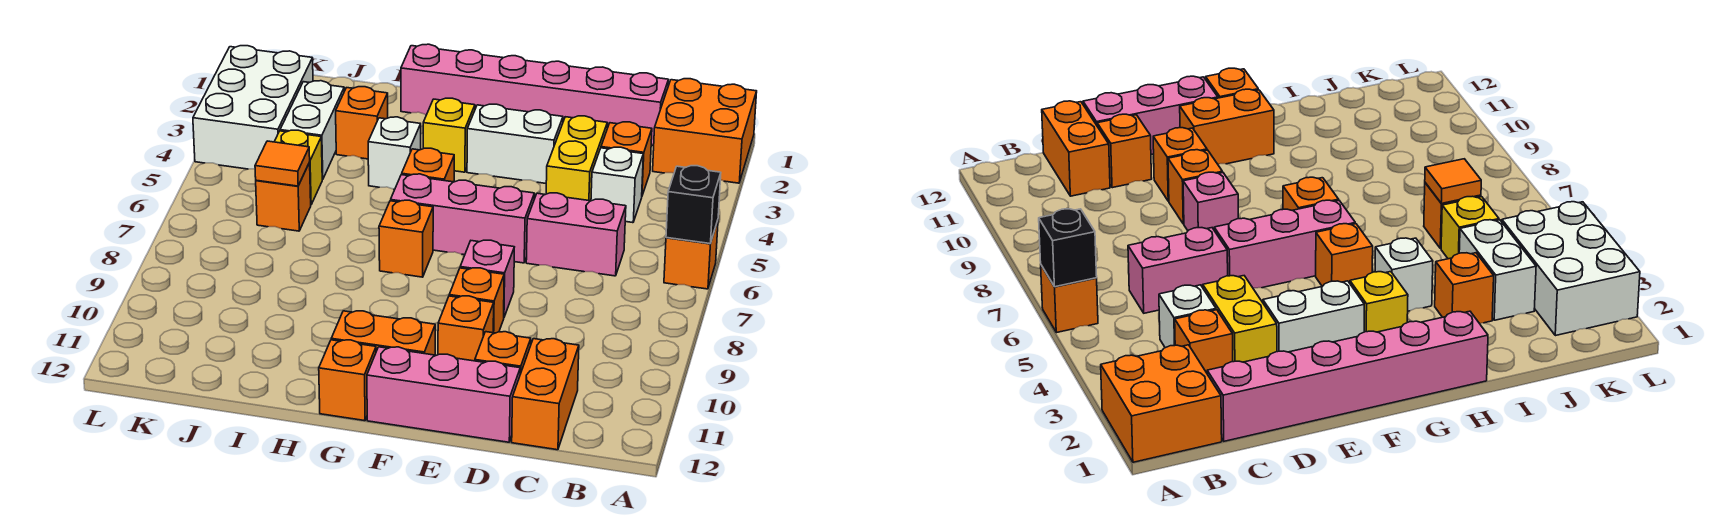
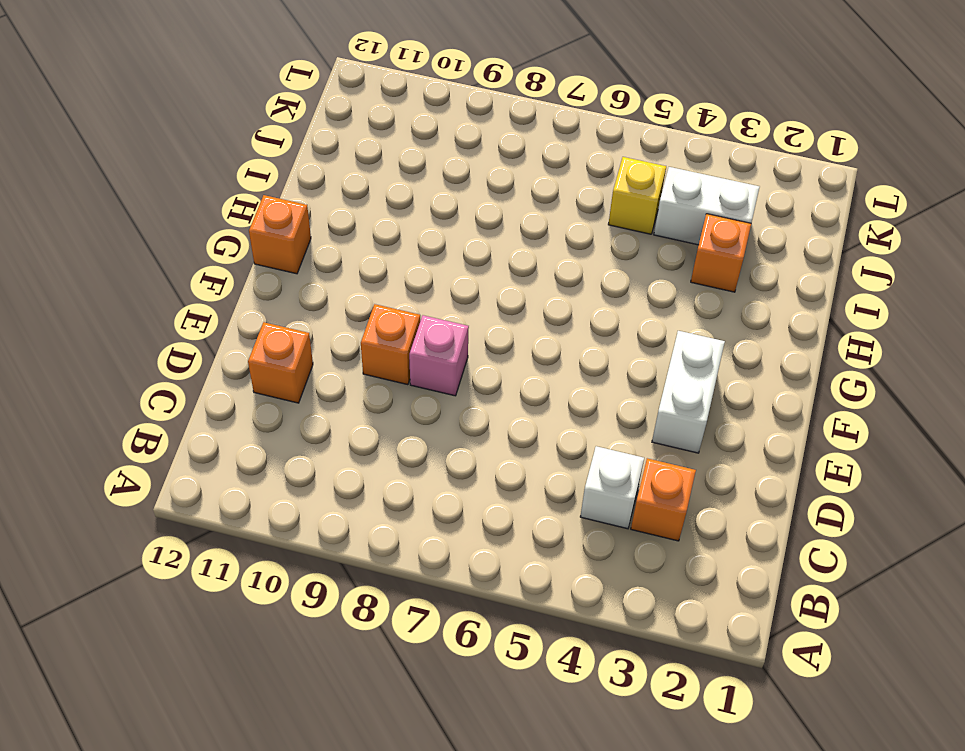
none -> orange brick A1:B2 level 1
none -> orange brick A6 level 1
none -> pink brick C1:H1 level 1

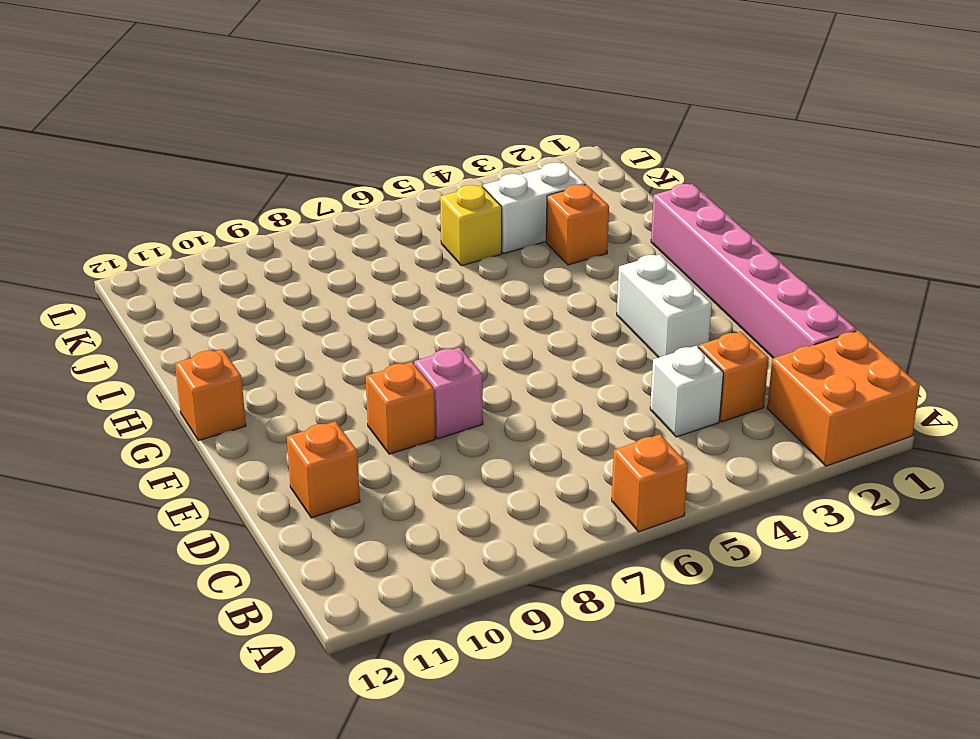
none -> pink brick C6:D6 level 1
none -> orange brick C11:C12 level 1
none -> yellow brick D3:D4 level 1

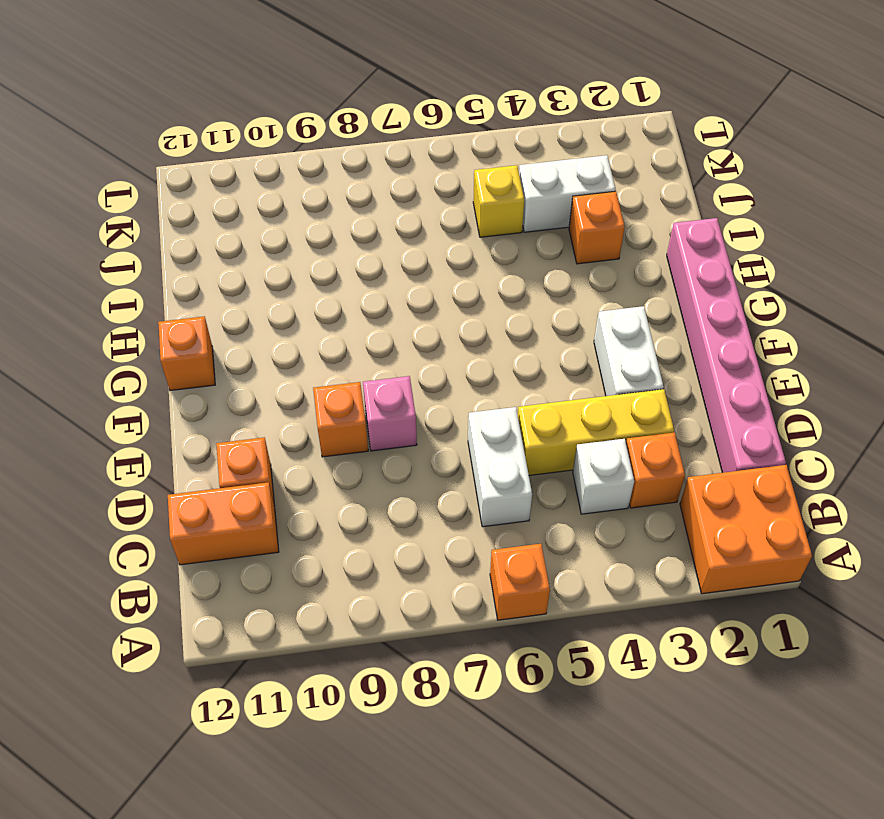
white brick C6:D6 level 1 -> pink brick C6:D6 level 1
yellow brick D3:D5 level 1 -> yellow brick D3:D4 level 1
none -> pink brick D12:F12 level 1
none -> pink brick E6:G6 level 1
none -> orange brick E10 level 1

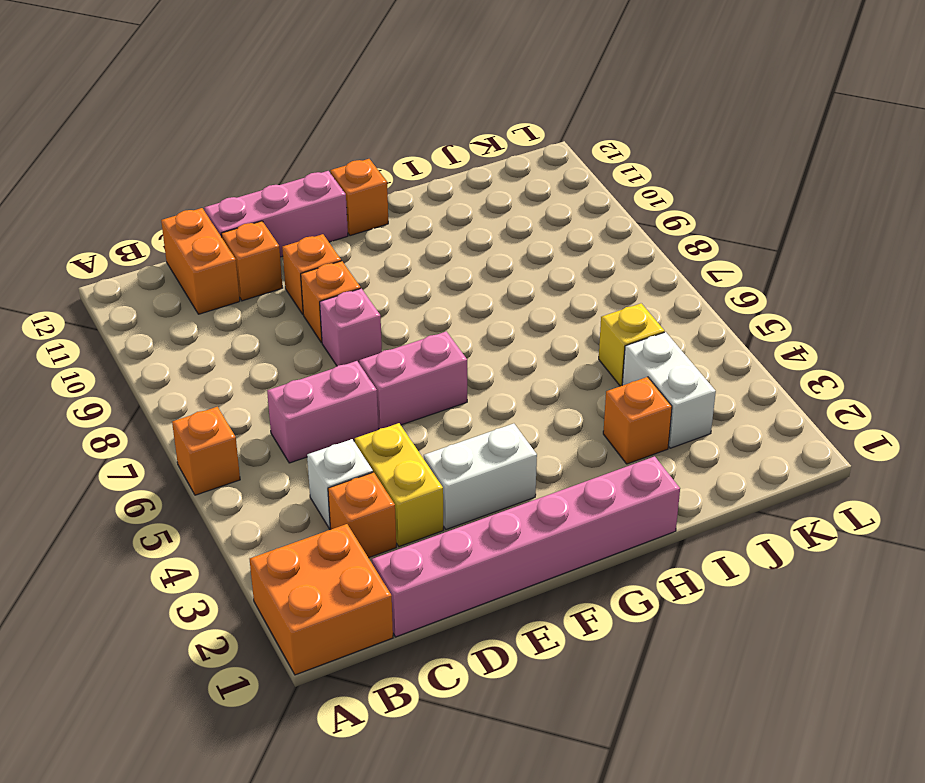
pink brick E6:F6 level 1 -> pink brick E6:G6 level 1
none -> orange brick F11:G11 level 1
none -> yellow brick G3 level 1
none -> orange brick G5 level 1

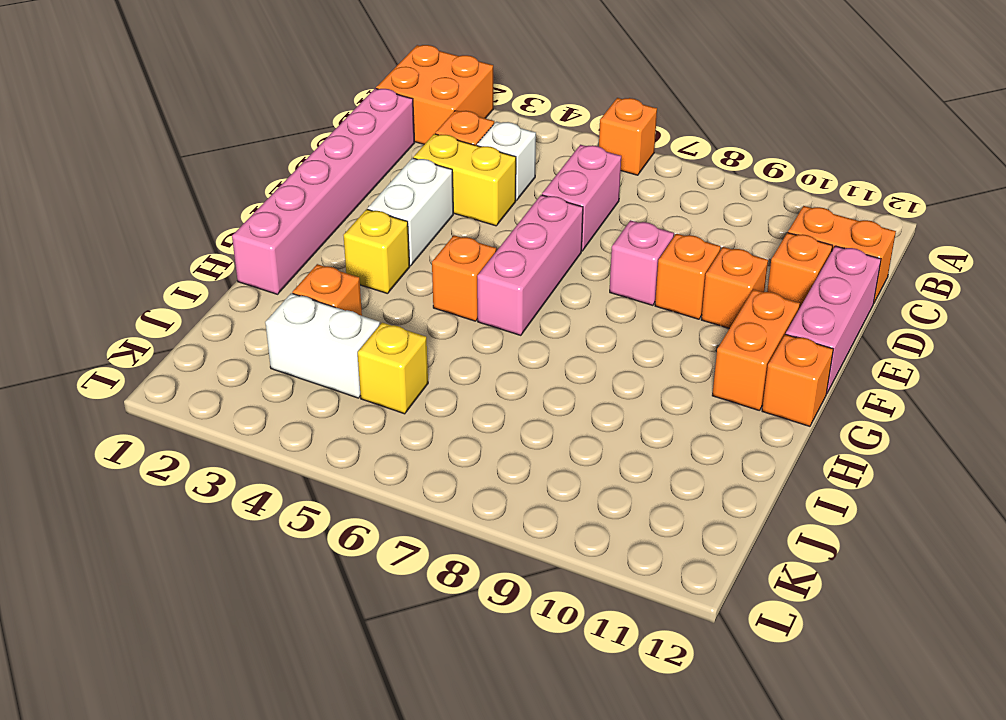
none -> orange brick G7 level 1
none -> white brick H4 level 1
none -> orange brick J6 level 1

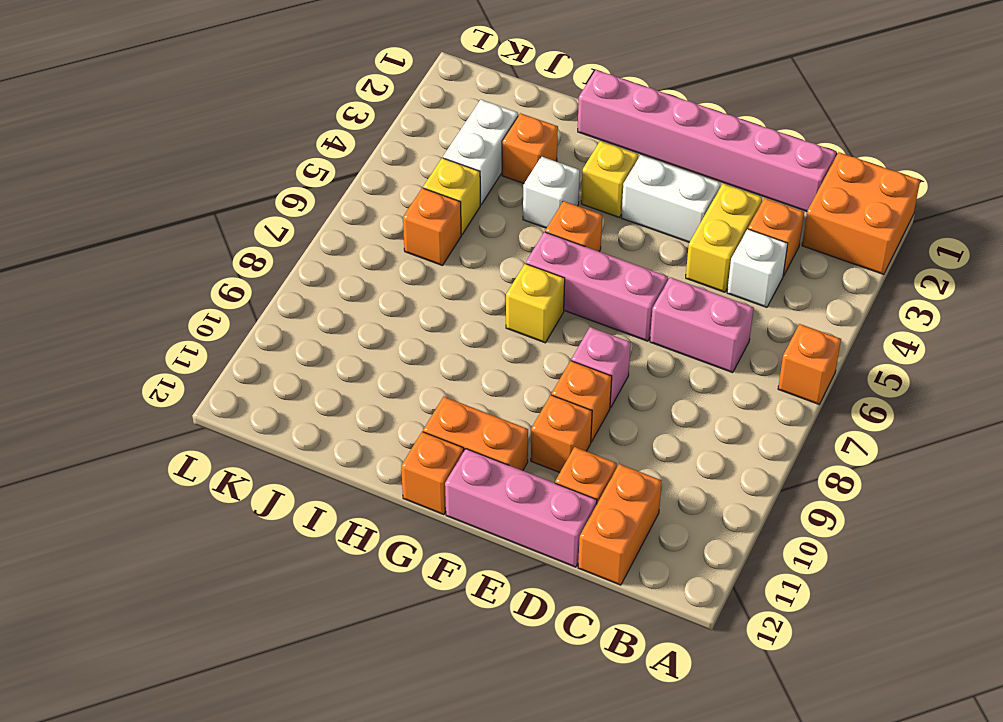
yellow brick G7 level 1 -> orange brick G7 level 1
none -> white brick K2:L4 level 1
none -> black brick A6 level 2
none -> orange tile J6 level 2

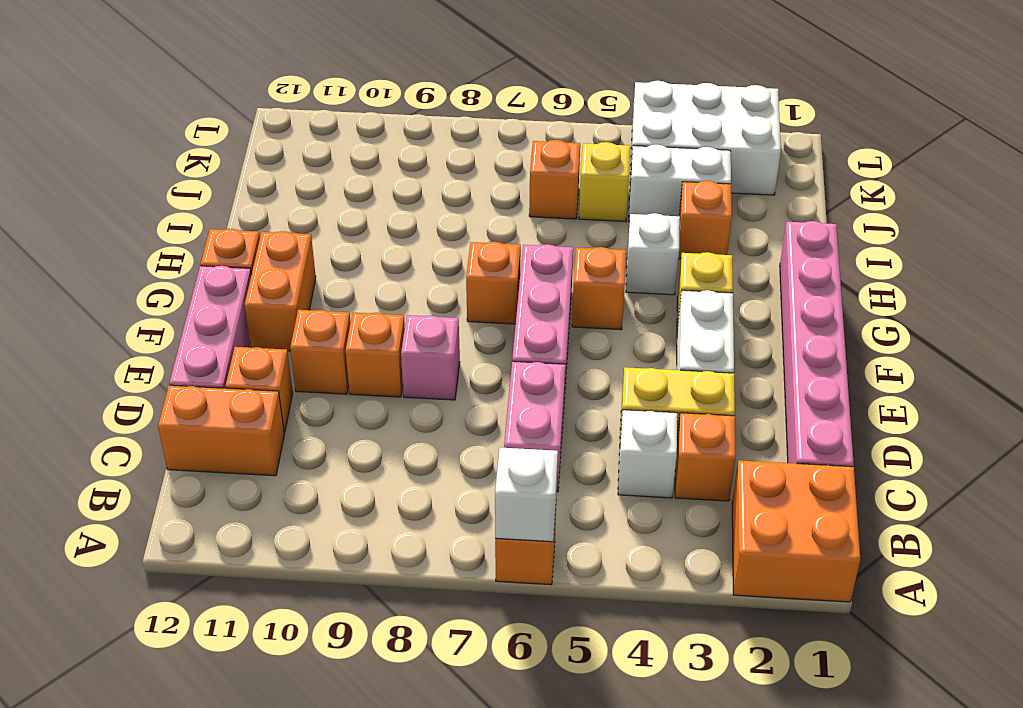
white brick A6 level 2 -> black brick A6 level 2
none -> orange tile J6 level 2

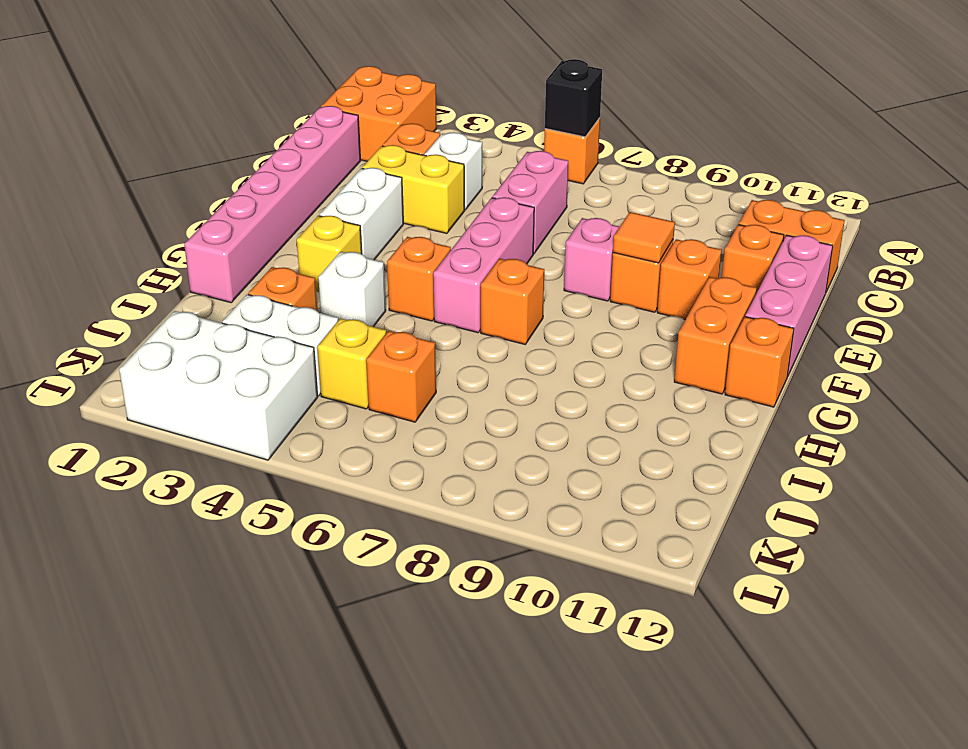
orange tile E9 level 2 -> orange tile J6 level 2

